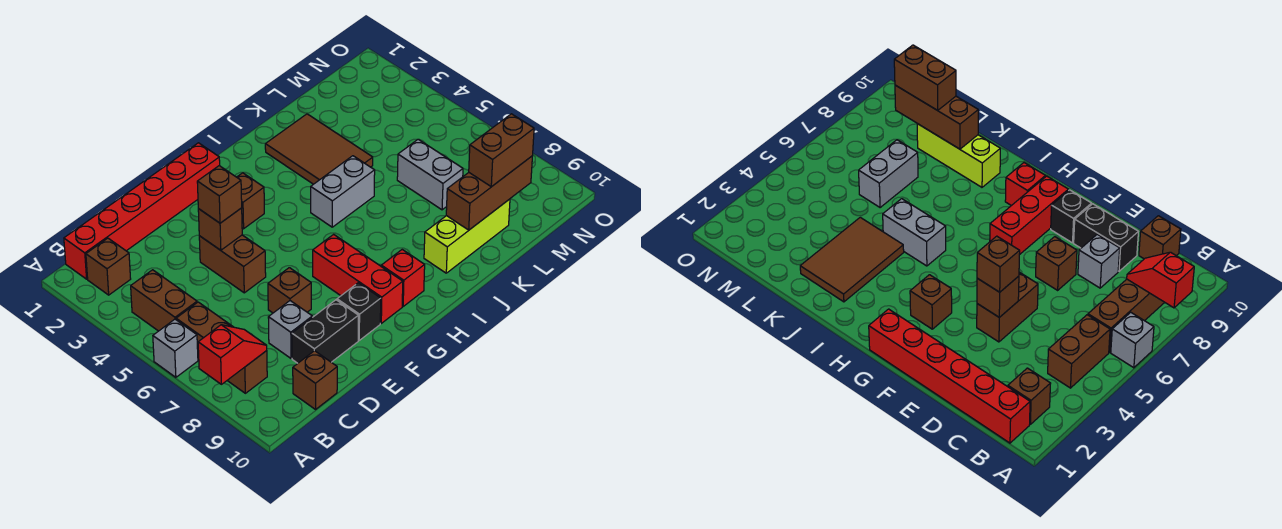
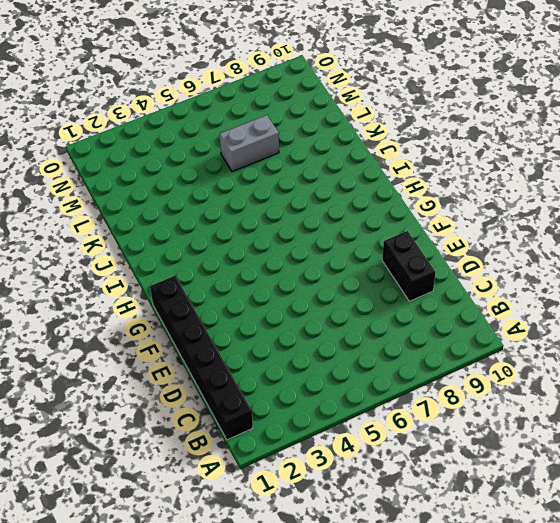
black brick B1:G1 level 1 -> red brick B1:G1 level 1
none -> grey brick A6 level 1
none -> brown brick B2 level 1
none -> brown brick B4:B5 level 1

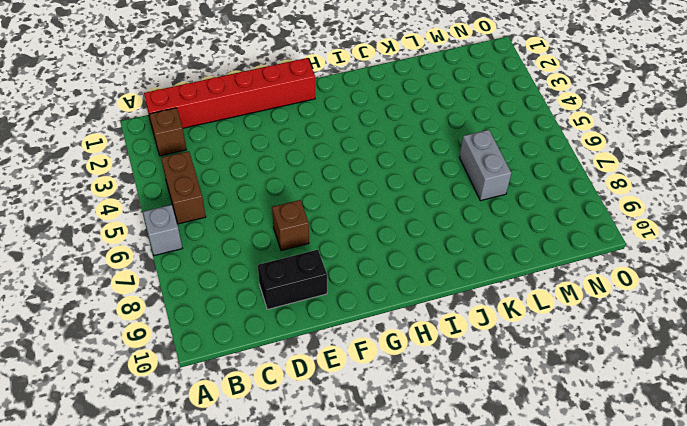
none -> brown brick B6:B8 level 1
none -> brown brick C10 level 1
none -> grey brick D8 level 1

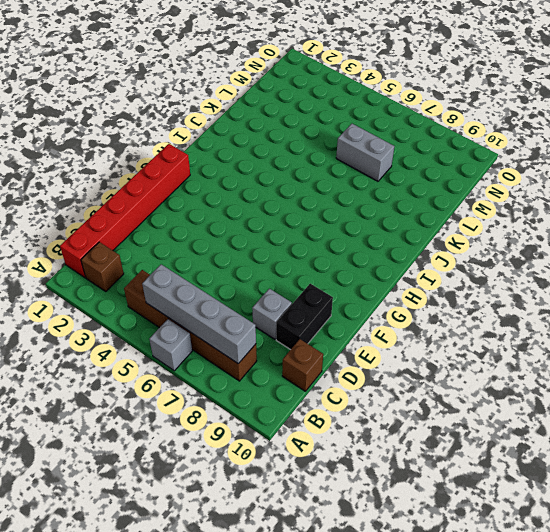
grey brick B5:B8 level 2 -> red slope A8:B8 level 2 top A
none -> brown brick E4:E5 level 1
none -> brown brick E7 level 1
none -> black brick F9 level 1

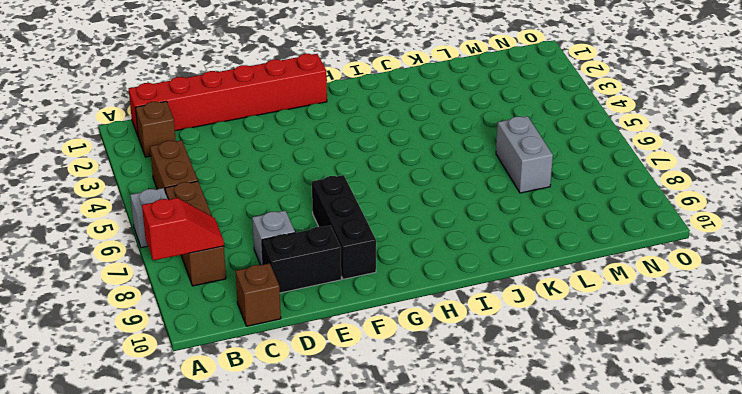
black brick F7:F9 level 1 -> black brick F9 level 1
none -> brown brick E4:E5 level 1
none -> brown brick E7 level 1
none -> brown brick G3 level 1

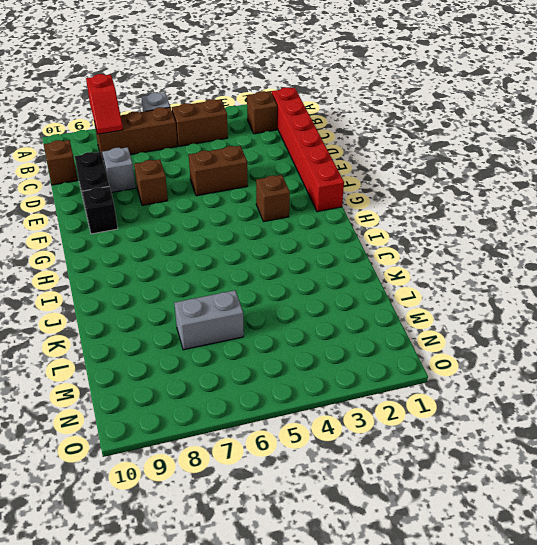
none -> red brick G7:G9 level 1
none -> red brick H9 level 1
none -> grey brick I5:J5 level 1

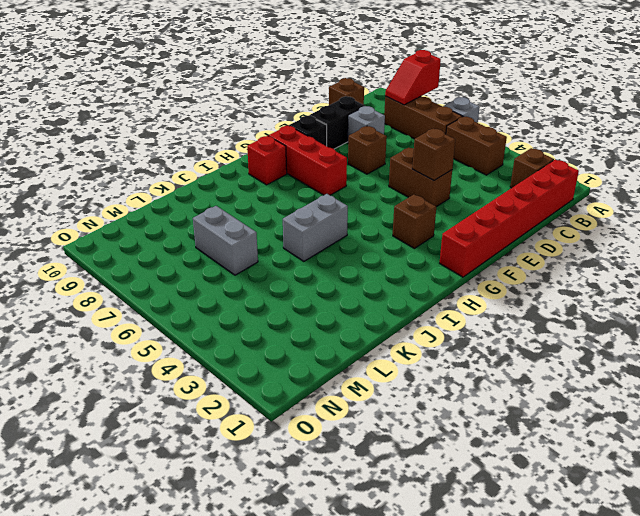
none -> brown tile J2:K4 level 1
none -> lime brick J9:L9 level 1
none -> brown brick K9:M9 level 2

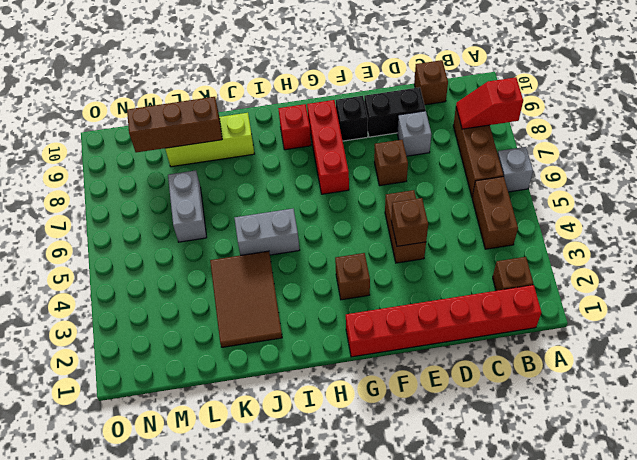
none -> brown brick E4 level 3
none -> brown brick L9:M9 level 3

